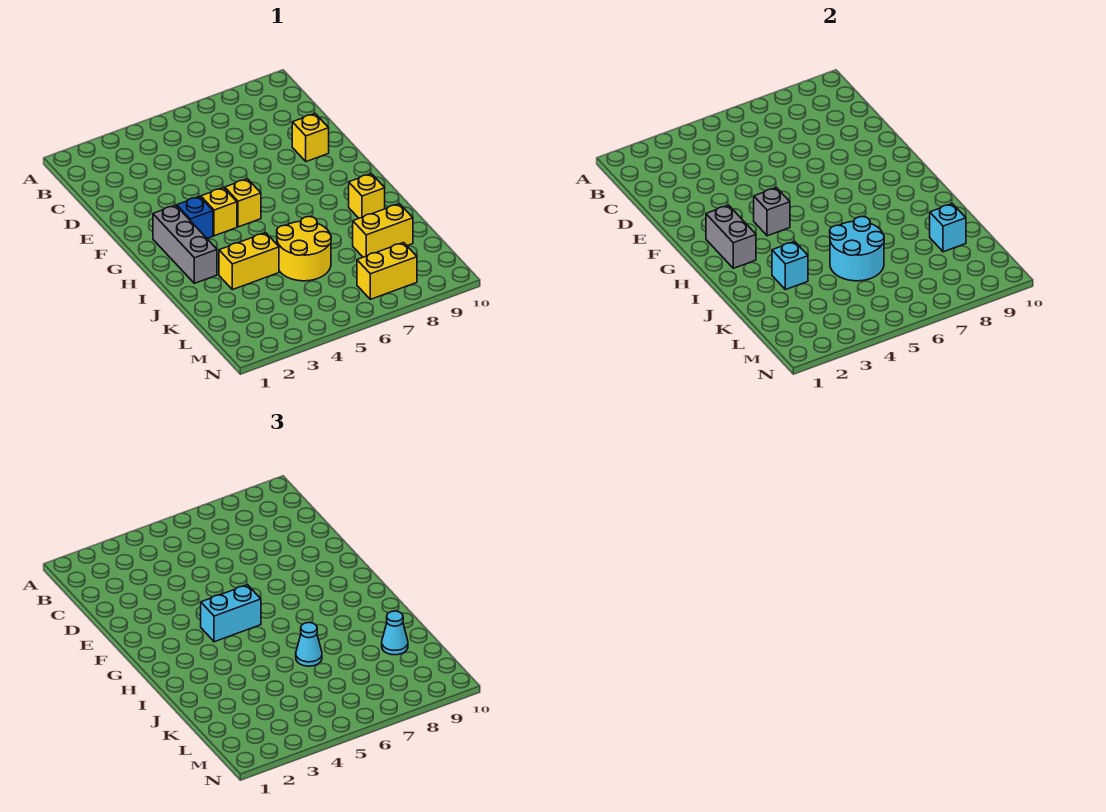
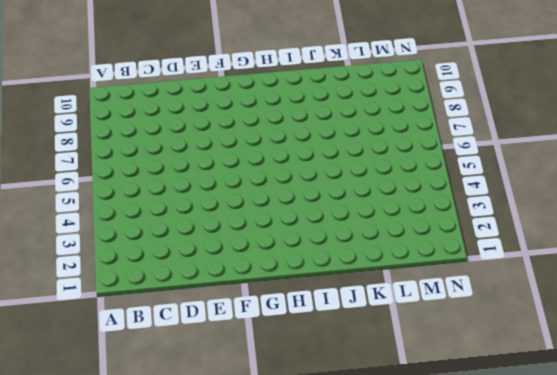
none -> yellow brick E9 level 1
none -> grey brick G2:I2 level 1
none -> blue brick G3 level 1

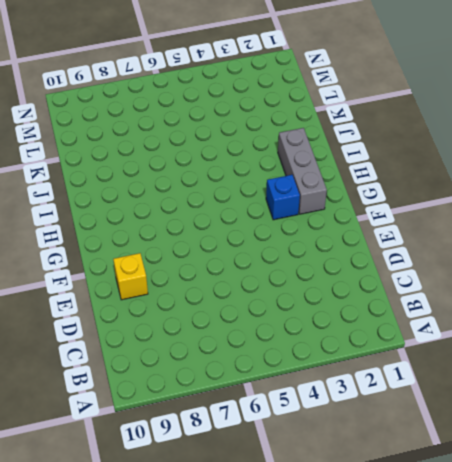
none -> yellow brick G4 level 1
none -> yellow brick G5 level 1
none -> yellow brick I9 level 1

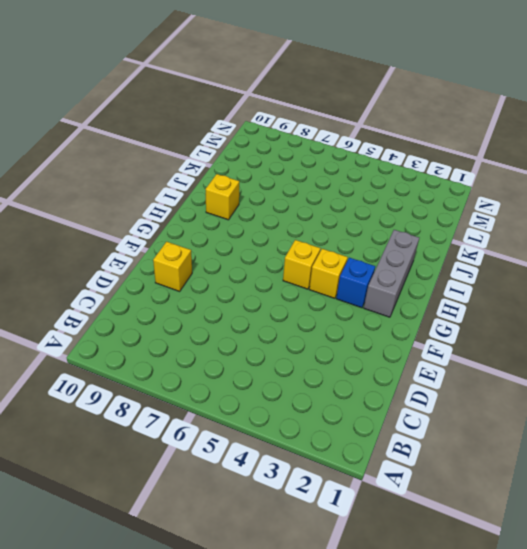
none -> yellow brick J3:J4 level 1
none -> yellow round brick J5:K6 level 1
none -> yellow brick K8:K9 level 1

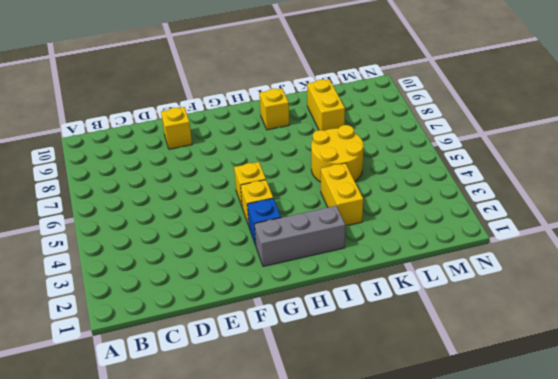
none -> yellow brick M7:M8 level 1
none -> grey brick G2:H2 level 2
none -> grey brick G4 level 2

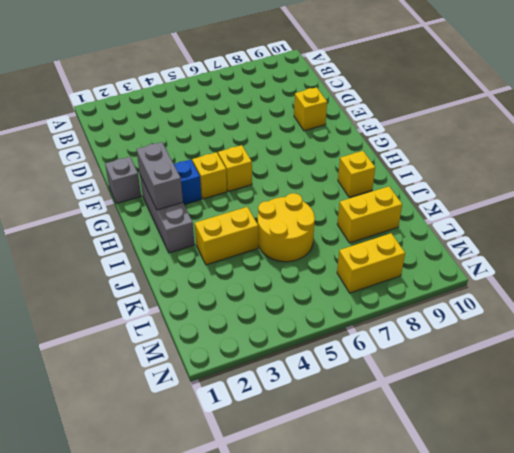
grey brick F1 level 1 -> grey brick G4 level 2
none -> cyan brick J3 level 2
none -> cyan round brick J5:K6 level 2
none -> cyan brick K9 level 2

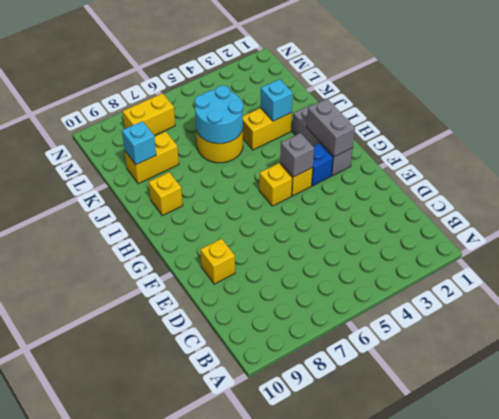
none -> cyan brick G4:G5 level 3
none -> cyan cone J6 level 3
none -> cyan cone K9 level 3

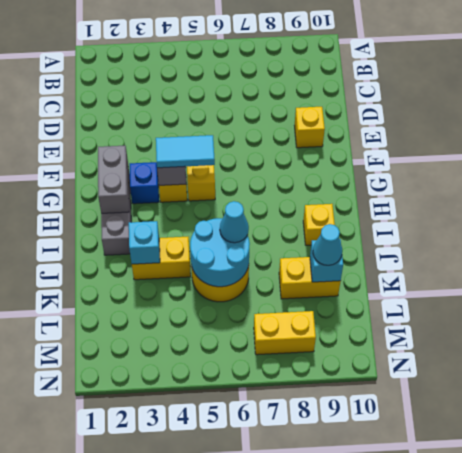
cyan tile G4:G5 level 3 -> cyan brick G4:G5 level 3

